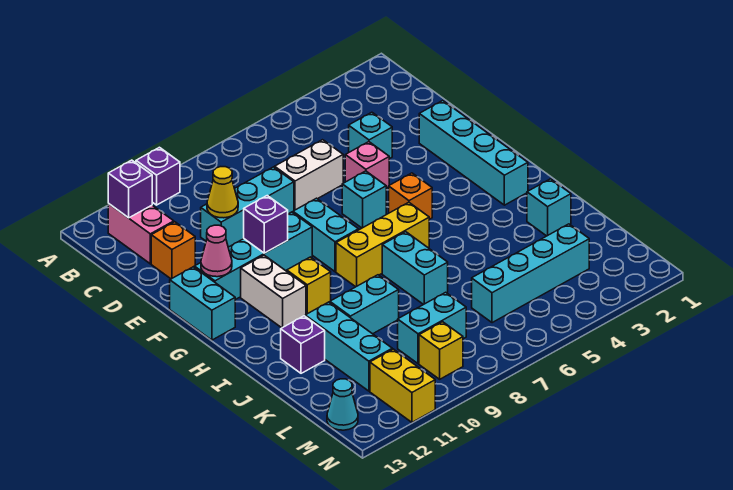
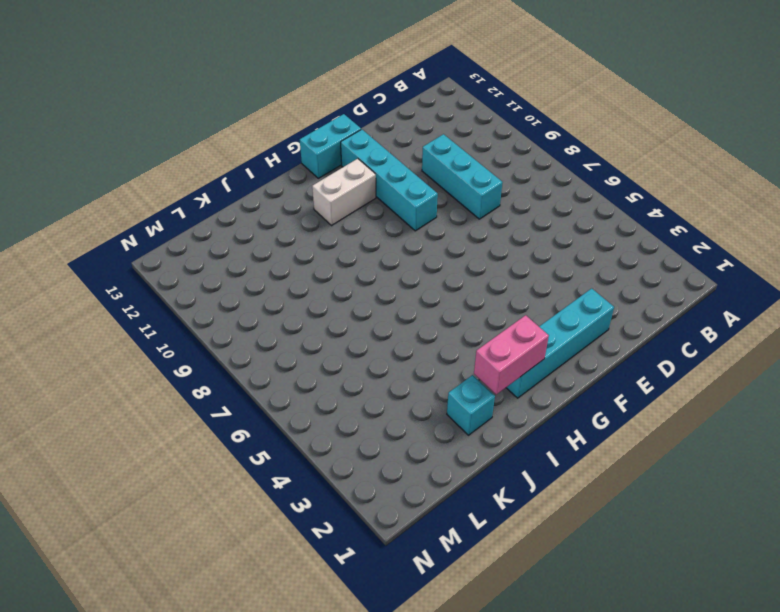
pink brick H2:I2 level 2 -> pink brick B12:C12 level 1
none -> purple brick A10 level 1
none -> cyan brick D4 level 1
none -> white brick D6:D7 level 1
none -> orange brick D12 level 1

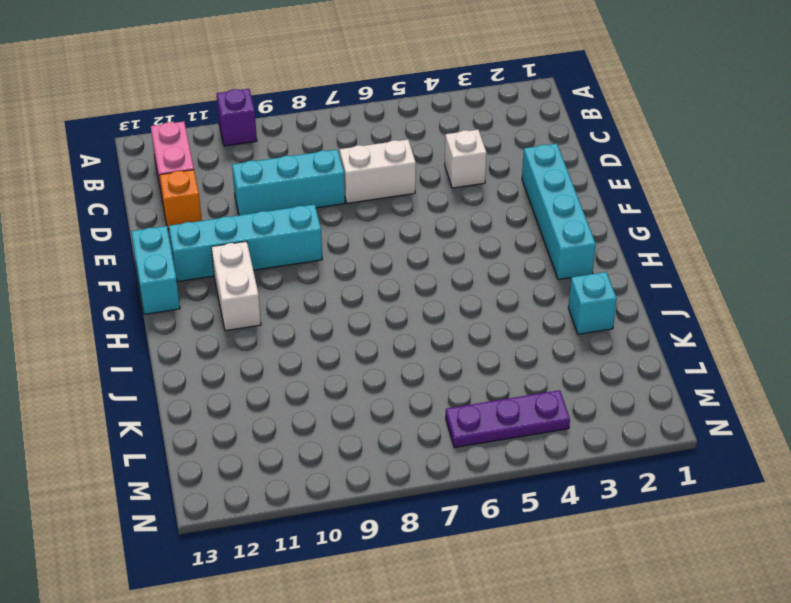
white brick D4 level 1 -> cyan brick D4 level 1
purple plate M4:M6 level 1 -> none
none -> pink brick E5 level 1
none -> cyan brick F6 level 1
none -> cyan brick F8:G8 level 1
none -> orange brick G5 level 1

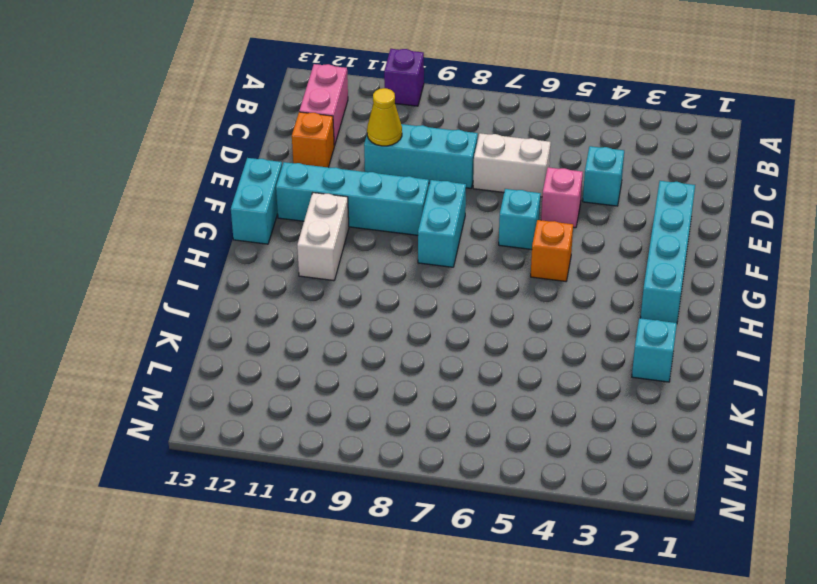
none -> yellow brick H6:H8 level 1
none -> yellow brick H10 level 1
none -> cyan brick I7:J7 level 1
none -> cyan brick J9:J10 level 1

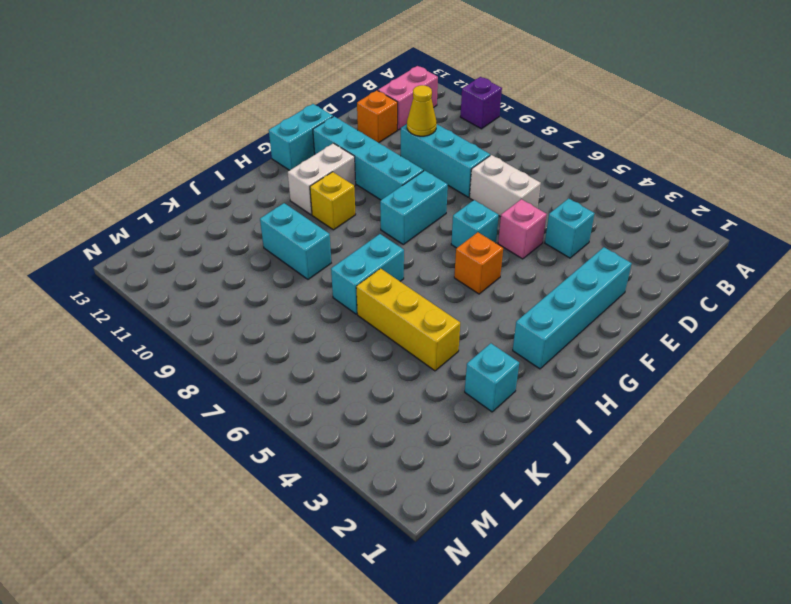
yellow brick J4:J6 level 1 -> yellow brick H6:H8 level 1
none -> cyan brick J11:L11 level 1
none -> purple brick J12 level 1
none -> cyan brick L3:L6 level 1
none -> cyan brick L8:L9 level 1

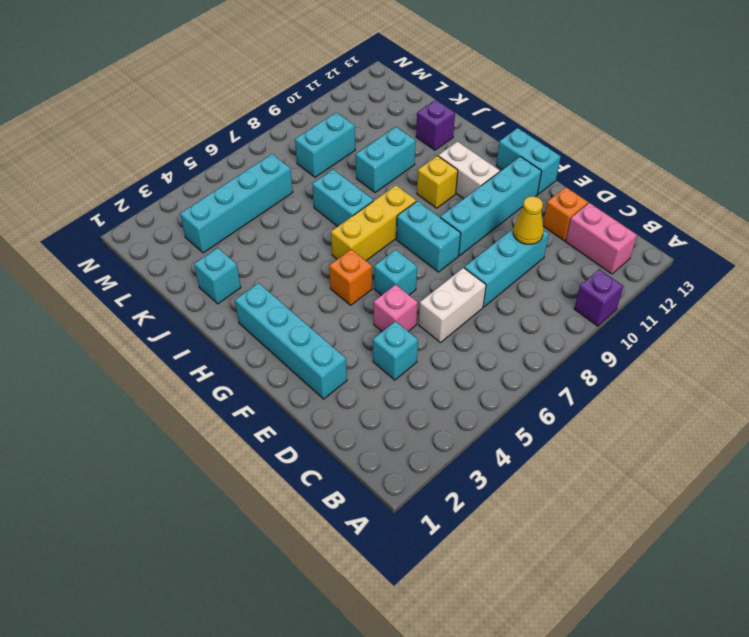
none -> cyan brick J11:L11 level 1
none -> yellow brick M9 level 1
none -> yellow brick M11:N11 level 1
none -> cyan cone M13 level 1

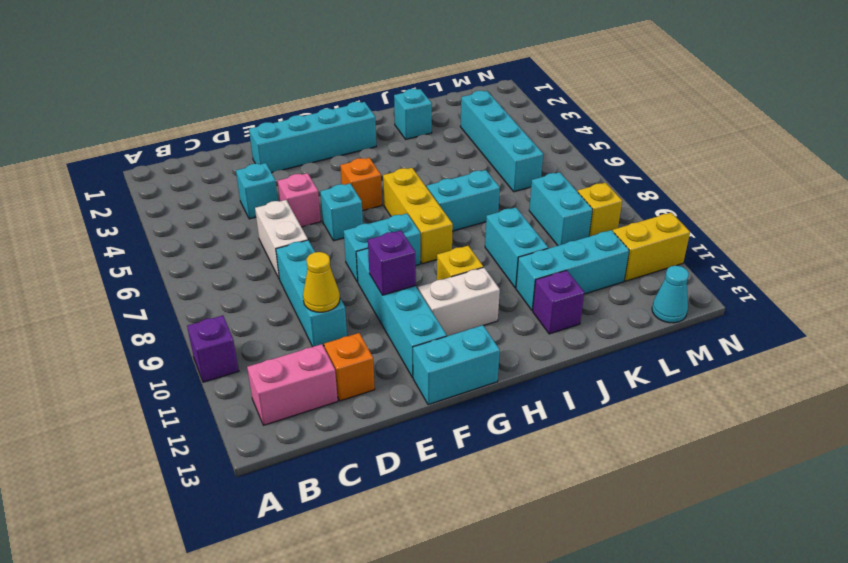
none -> purple brick B12 level 2
none -> pink cone F12 level 2

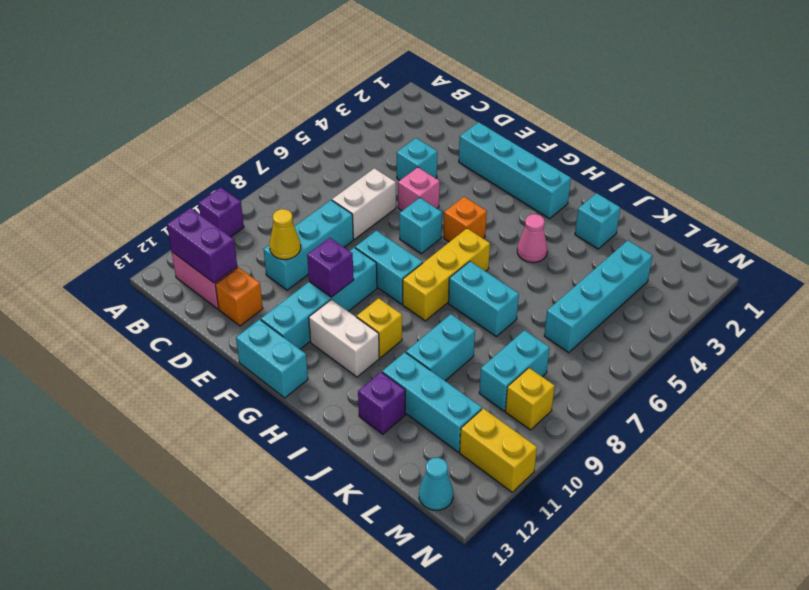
purple brick B12:C12 level 2 -> purple brick B12 level 2
pink cone I4 level 1 -> pink cone F12 level 2

